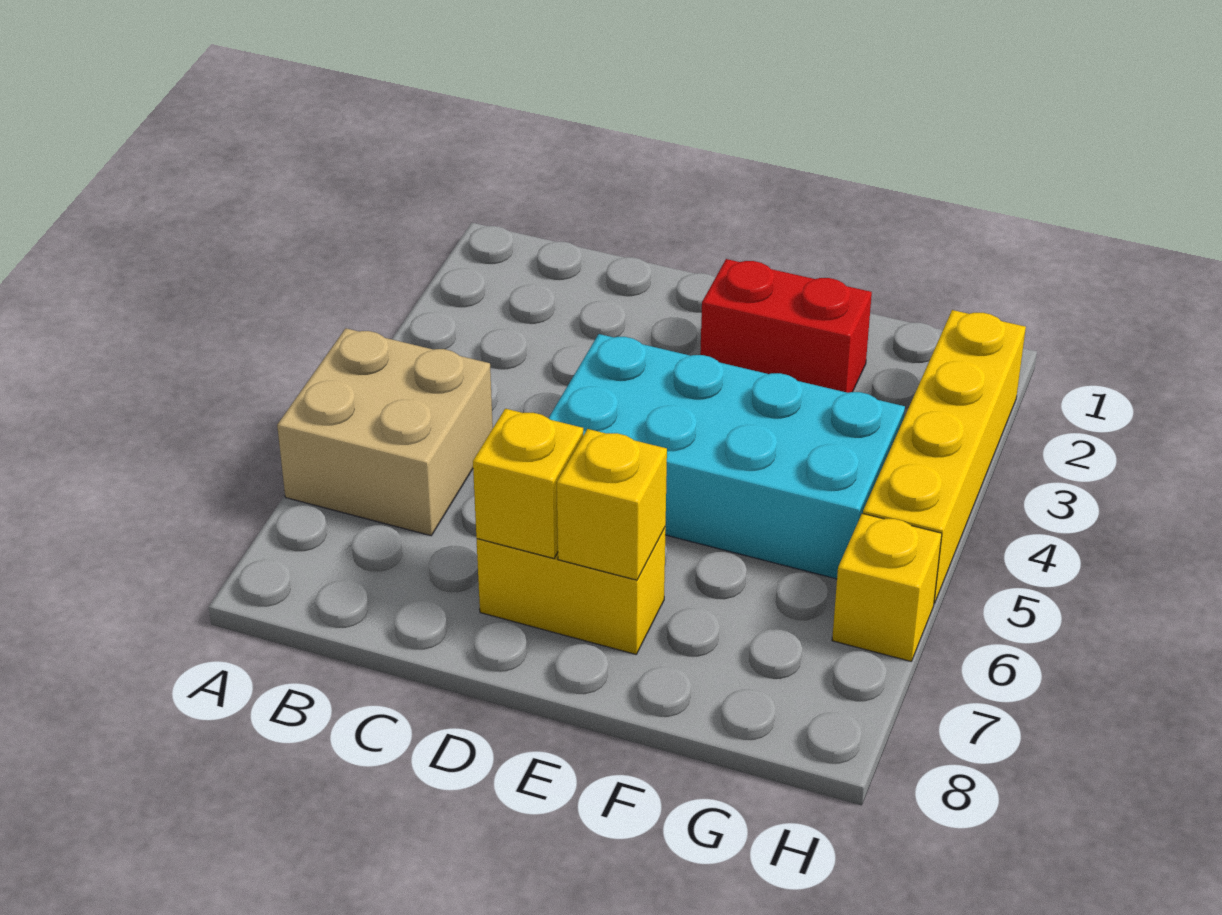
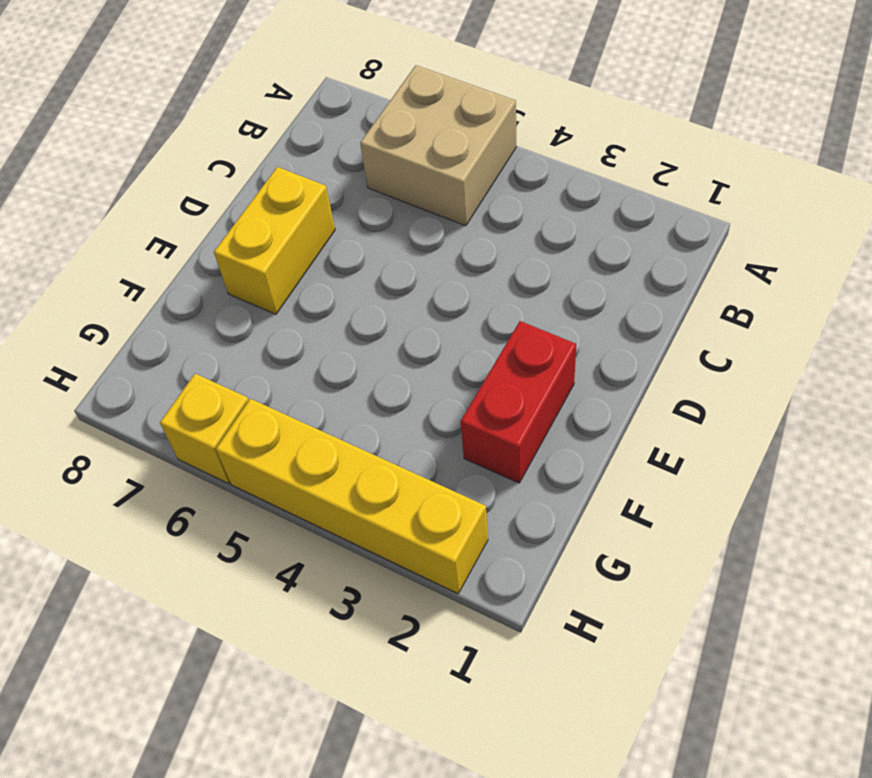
none -> cyan brick D4:G5 level 1
none -> yellow brick D7 level 2

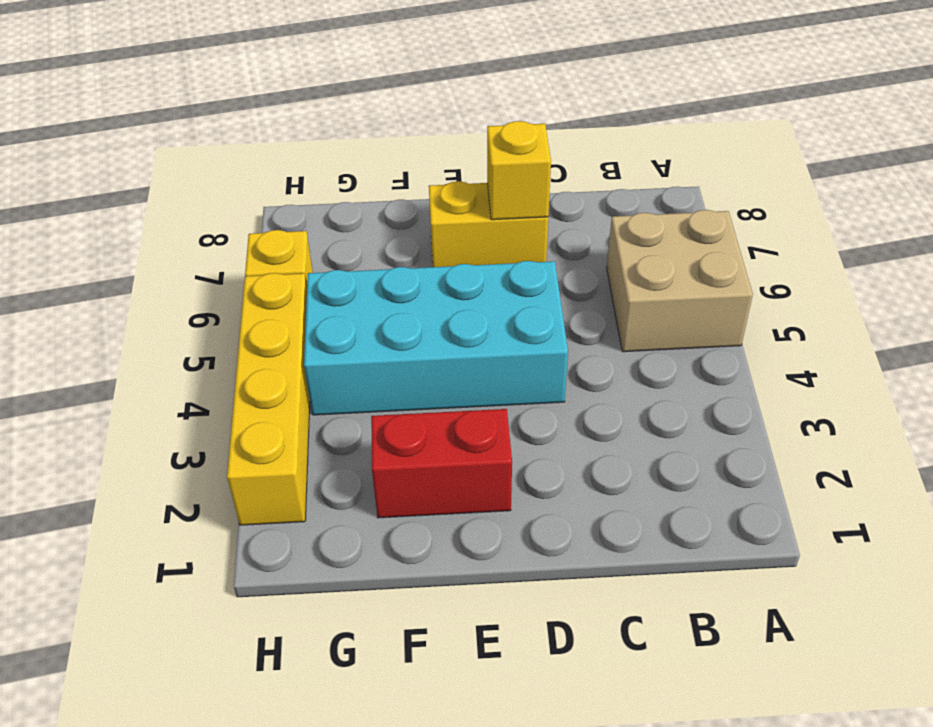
none -> yellow brick E7 level 2

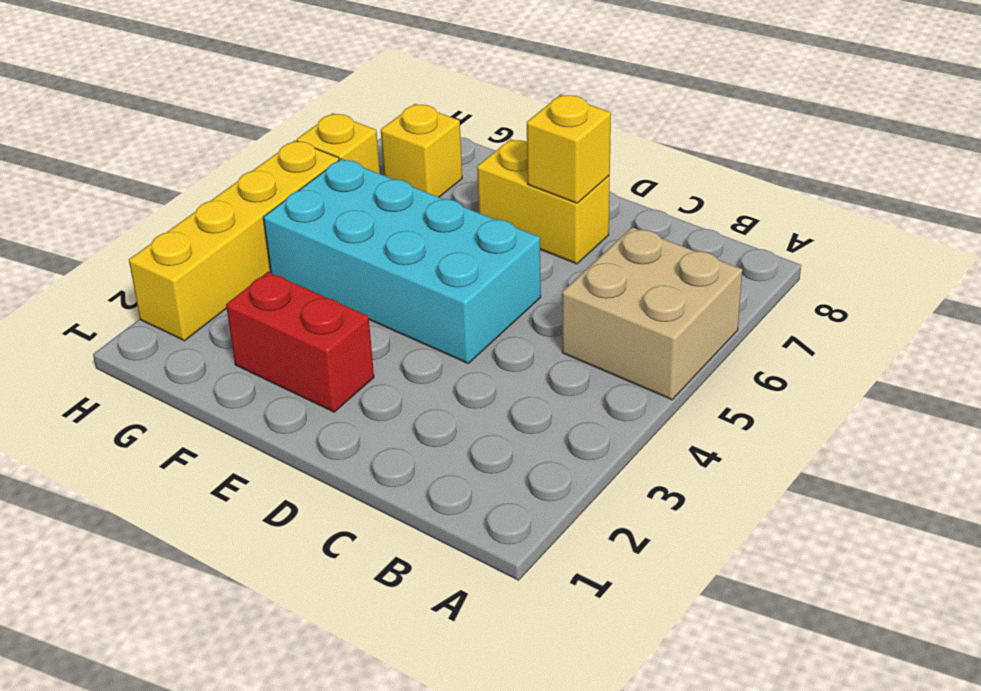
yellow brick G7 level 1 -> yellow brick E7 level 2

